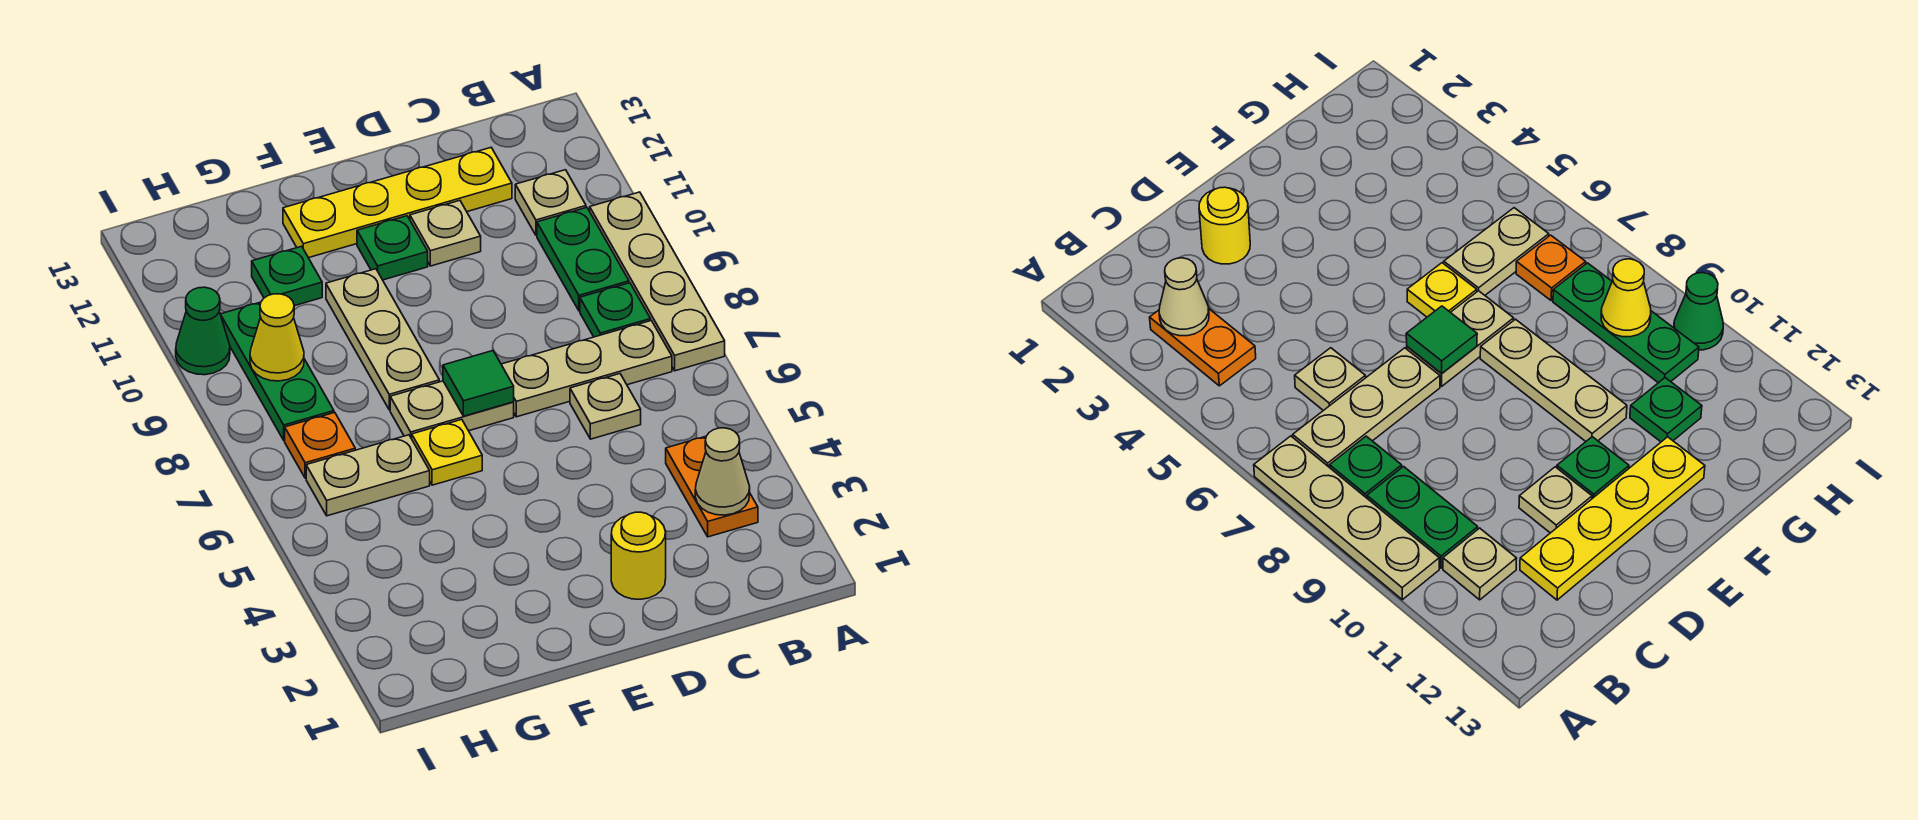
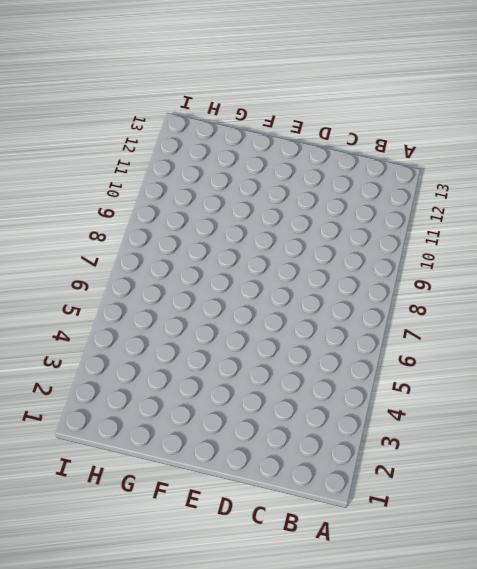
none -> tan plate A7:A10 level 1
none -> orange plate B3:B4 level 1
none -> tan plate B7:D7 level 1

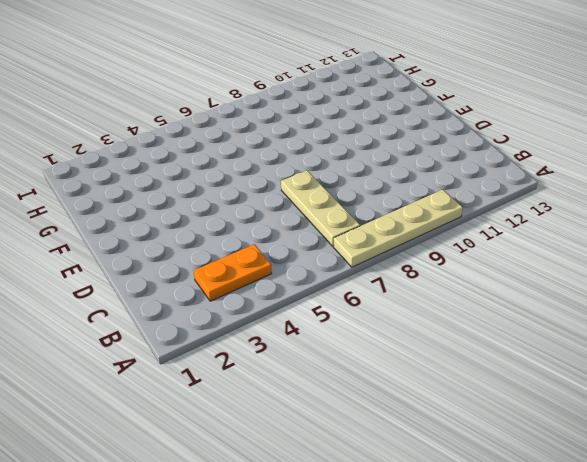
none -> green plate B8 level 1
none -> green plate B9:B10 level 1
none -> tan plate B11 level 1

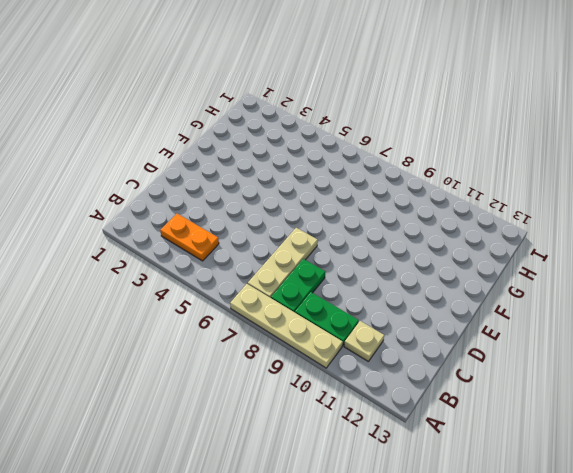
green plate B8:C8 level 1 -> green plate B8 level 1
none -> tan plate C6 level 1
none -> yellow plate C12:F12 level 1
none -> yellow round brick D2 level 1

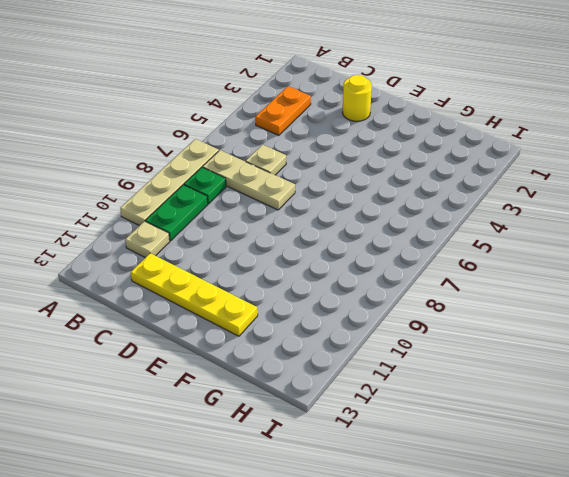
none -> tan plate D11 level 1
none -> tan plate E7:F7 level 1
none -> green plate E11 level 1

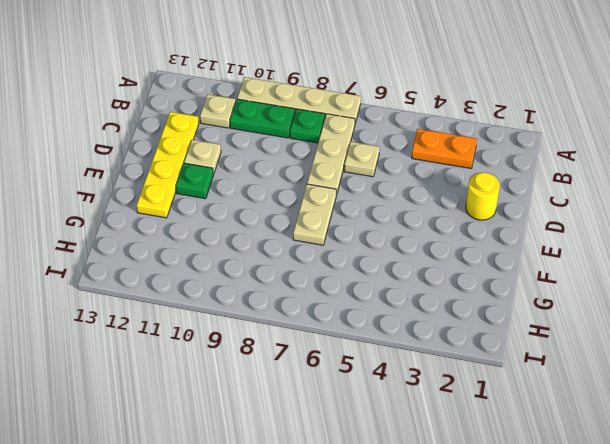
none -> yellow plate F6 level 1
none -> tan plate F8:F10 level 1
none -> tan plate G6:H6 level 1

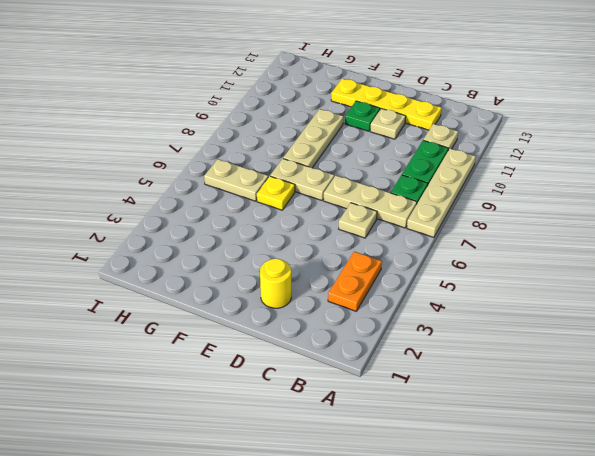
none -> green plate G11 level 1
none -> orange plate H7 level 1
none -> green plate H8:H10 level 1

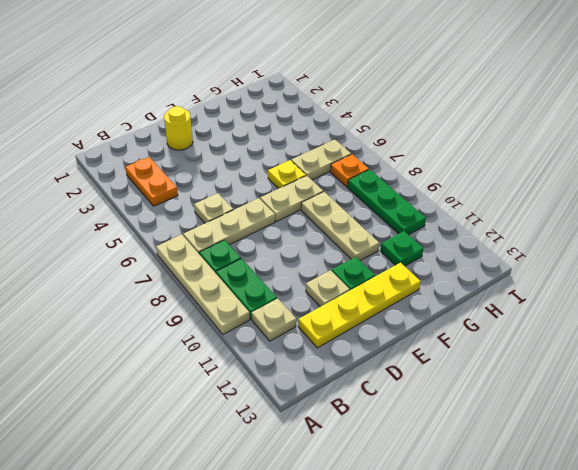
none -> green cone I10 level 1
none -> tan cone B3 level 2
none -> green tile E7 level 2

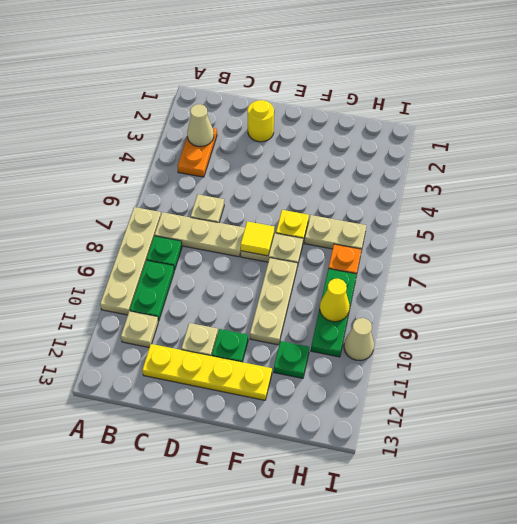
yellow tile E7 level 2 -> green tile E7 level 2
tan cone I10 level 1 -> green cone I10 level 1

